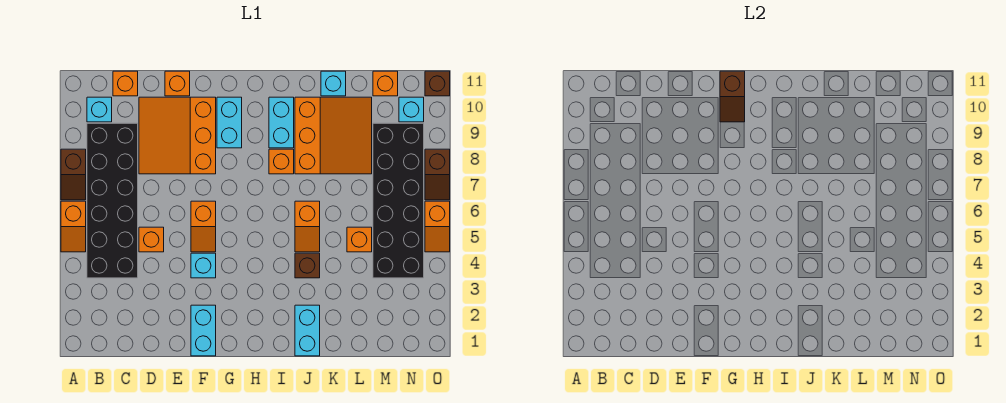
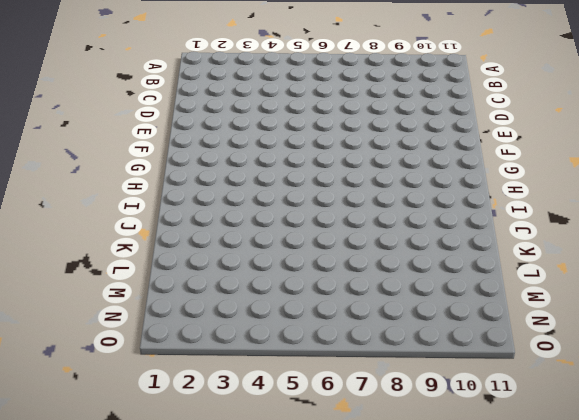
none -> orange slope A5:A6 level 1 top 6
none -> brown slope A7:A8 level 1 top 8
none -> black brick B4:C9 level 1

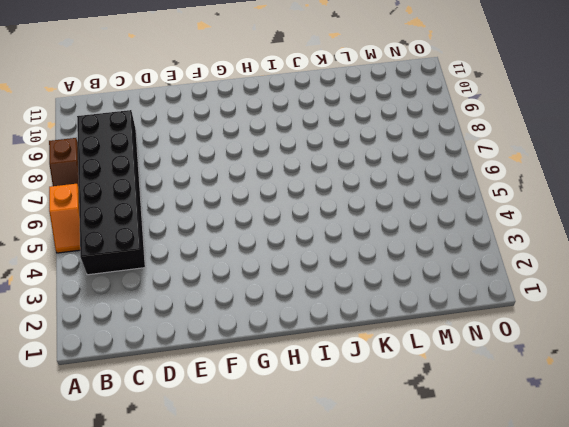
none -> cyan brick B10 level 1
none -> orange brick C11 level 1
none -> orange brick D5 level 1

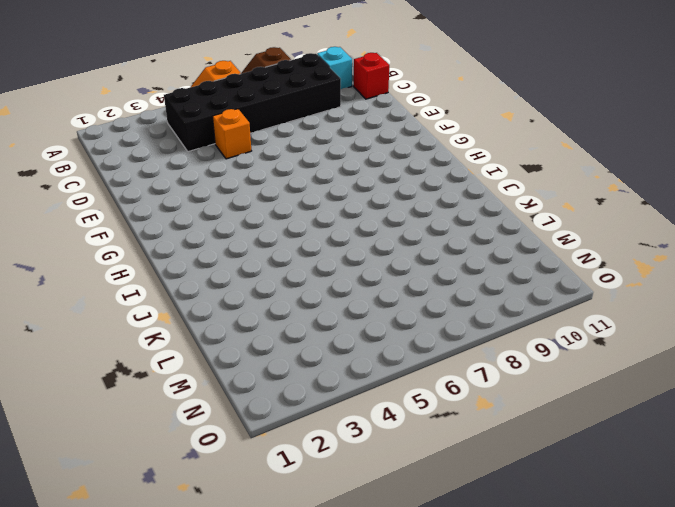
red brick C11 level 1 -> orange brick C11 level 1
none -> orange slope D8:F10 level 1 top F
none -> orange brick E11 level 1
none -> cyan brick F1:F2 level 1

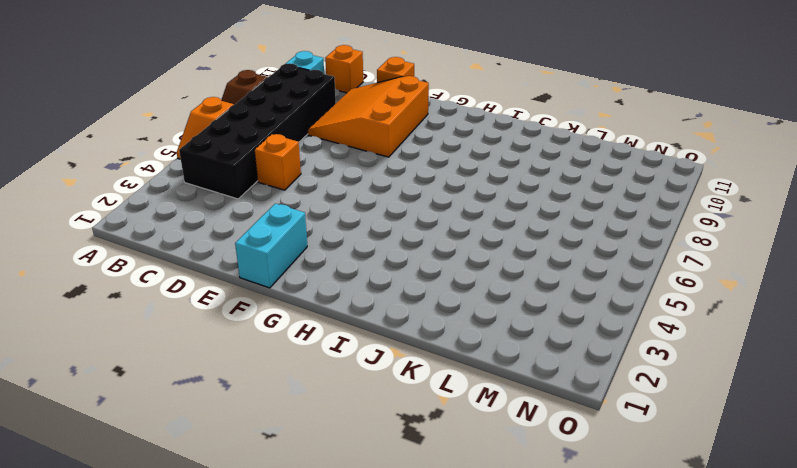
none -> cyan brick F4 level 1
none -> orange slope F5:F6 level 1 top 6
none -> cyan brick G9:G10 level 1

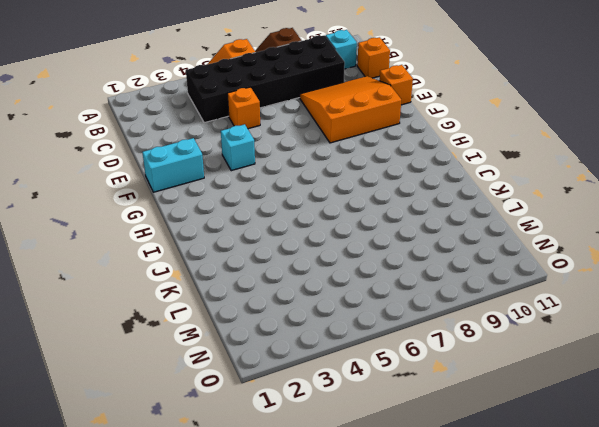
none -> orange slope F5:F6 level 1 top 6
none -> cyan brick G9:G10 level 1
none -> orange brick I8 level 1

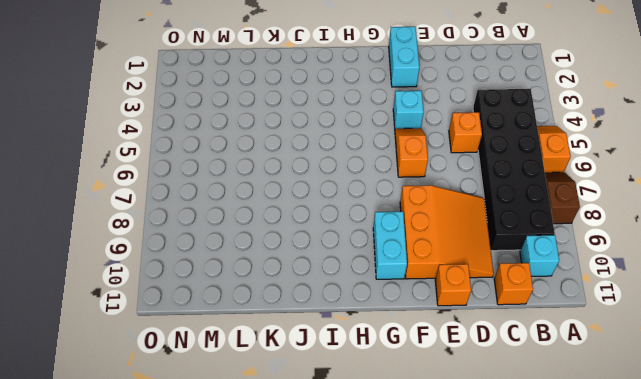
none -> orange brick I8 level 1
none -> cyan brick I9:I10 level 1
none -> cyan brick J1:J2 level 1

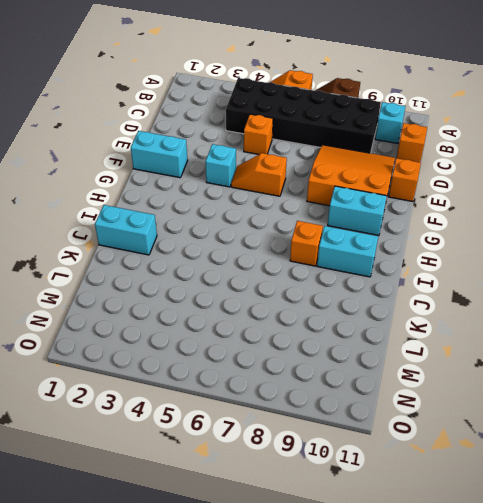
none -> brown brick J4 level 1
none -> orange slope J5:J6 level 1 top 6
none -> orange slope J8:L10 level 1 top J

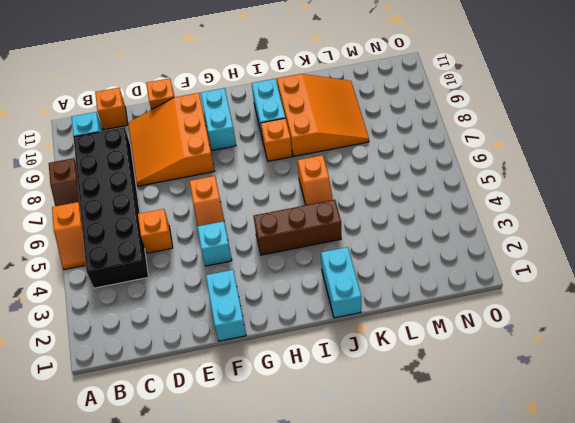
brown brick H4:J4 level 1 -> brown brick J4 level 1
none -> cyan brick K11 level 1
none -> orange brick L5 level 1
none -> black brick M4:N9 level 1

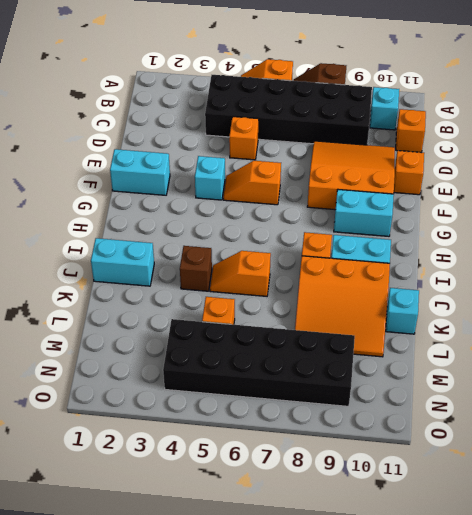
none -> orange brick M11 level 1
none -> cyan brick N10 level 1
none -> orange slope O5:O6 level 1 top 6

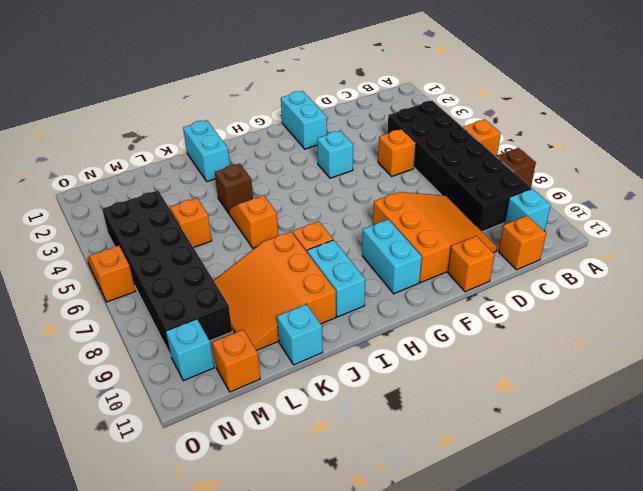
none -> orange slope F5:F6 level 1 top 6
none -> brown slope O7:O8 level 1 top 8
none -> brown brick O11 level 1

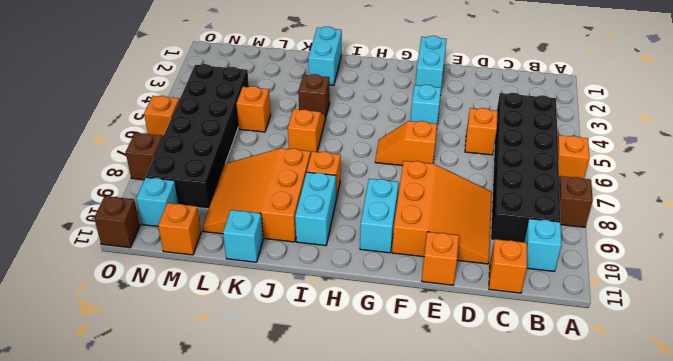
orange slope F6:G6 level 1 top F -> orange slope F5:F6 level 1 top 6
none -> brown slope G10:G11 level 2 top 11

